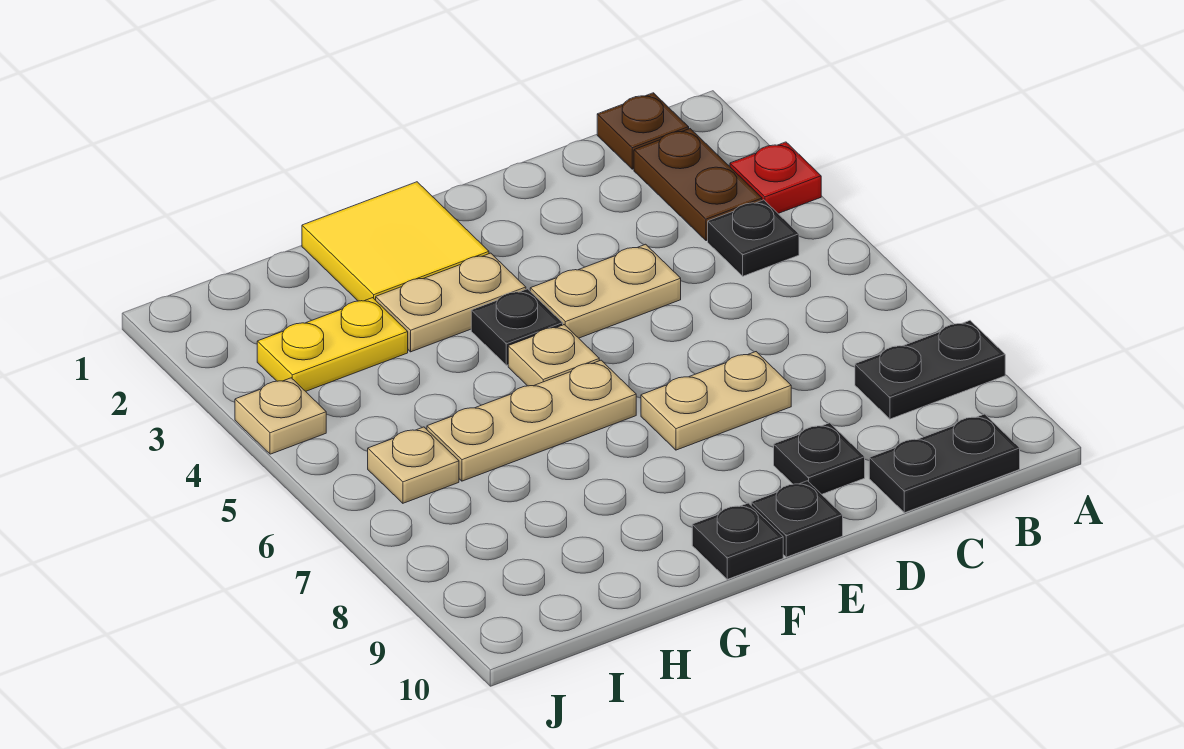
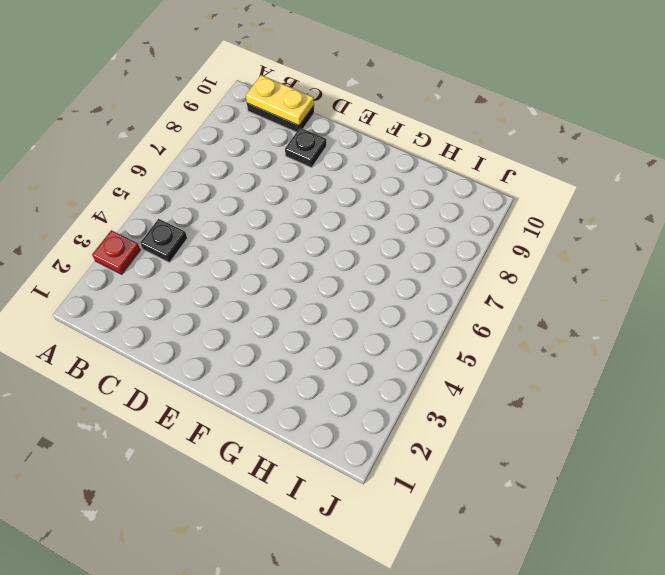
yellow plate B10:C10 level 2 -> yellow plate H3:I3 level 1
none -> black plate A8:B8 level 1
none -> brown plate B1 level 1
none -> brown plate B2:B3 level 1

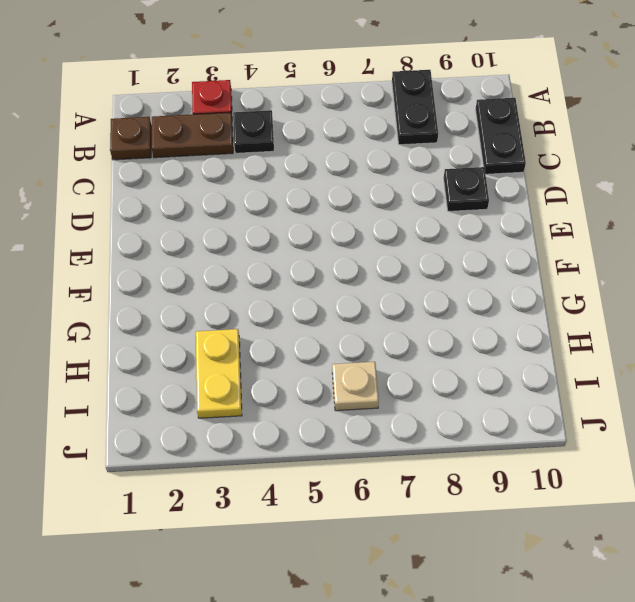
none -> tan plate D4:E4 level 1
none -> tan plate D7:E7 level 1
none -> black plate E10 level 1

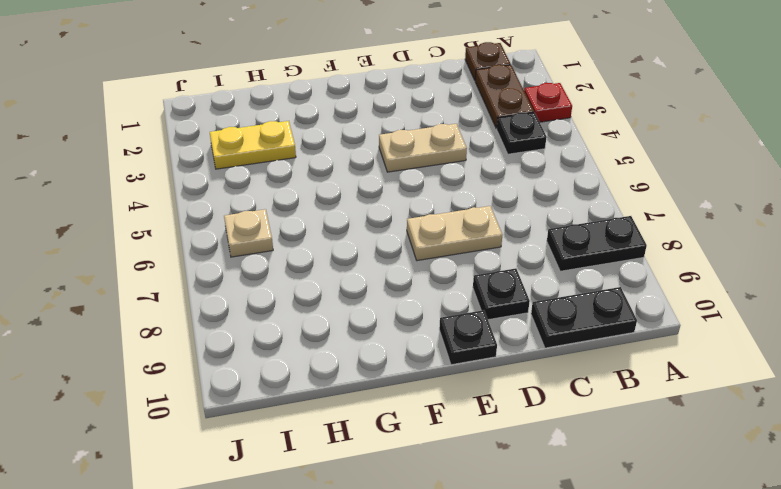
none -> yellow tile F1:G2 level 1
none -> tan plate F3:G3 level 1
none -> black plate F4 level 1

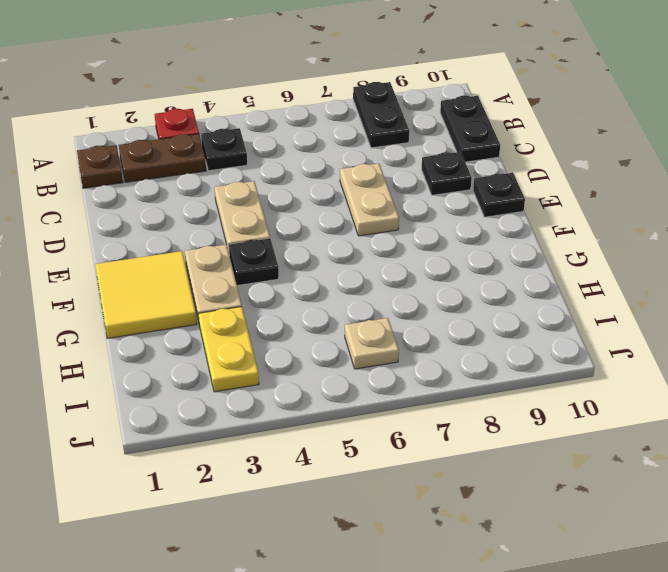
none -> tan plate F5 level 1
none -> tan plate F6:H6 level 1
none -> black plate F10 level 1

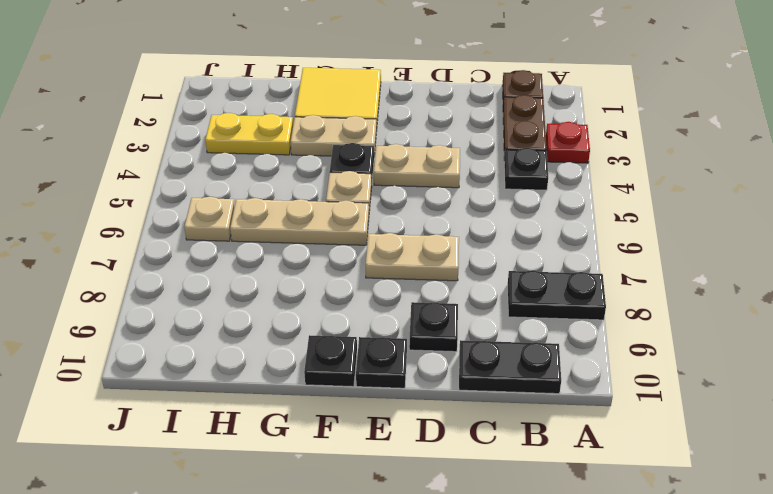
none -> tan plate J4 level 1

